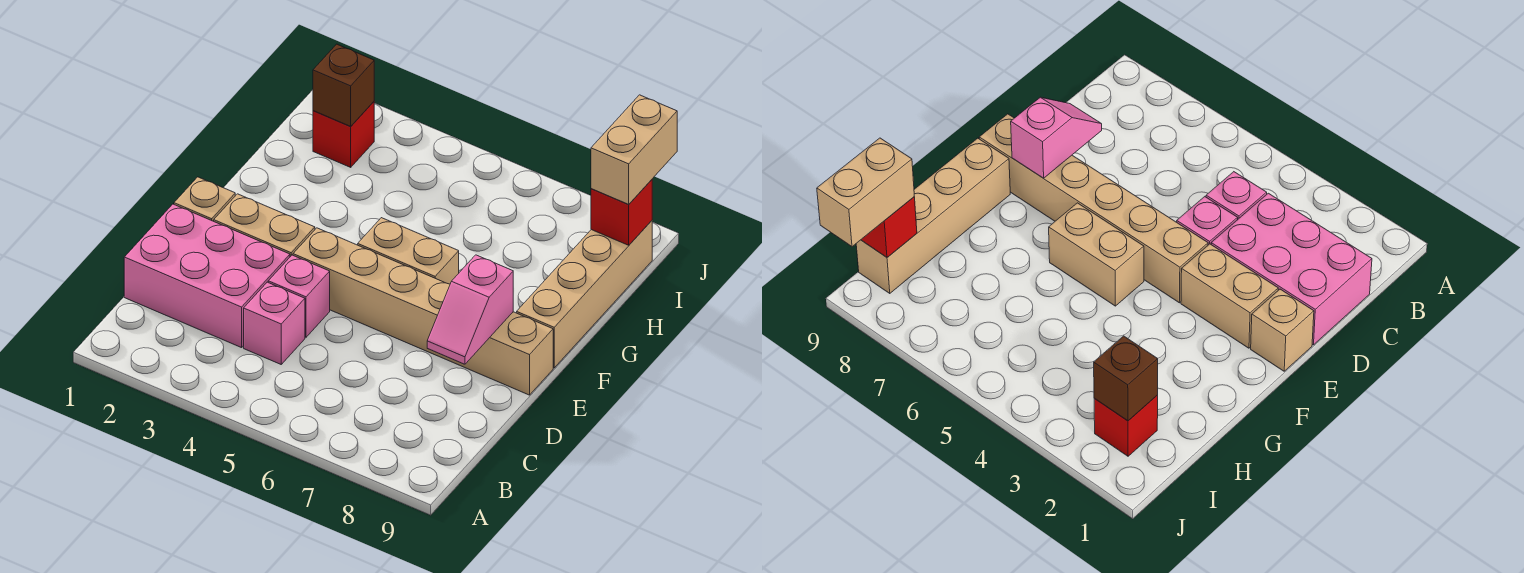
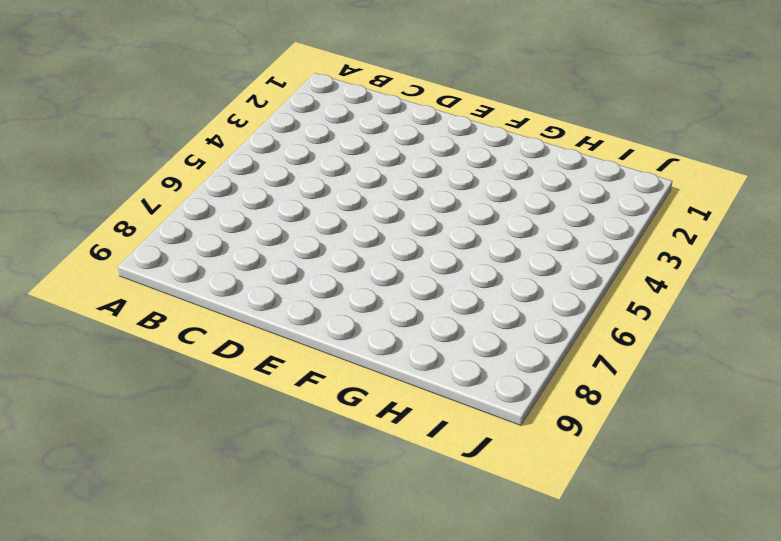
none -> pink brick C1:D3 level 1
none -> pink brick C4 level 1
none -> pink brick D4 level 1

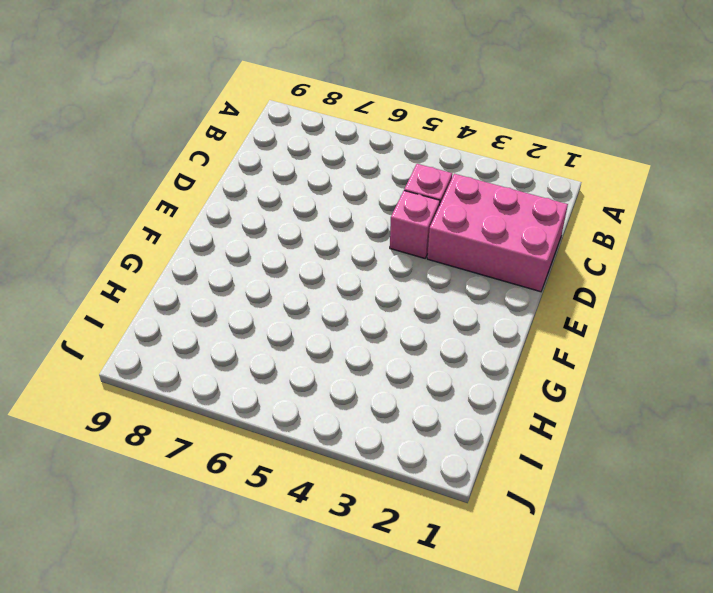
none -> tan brick E1 level 1
none -> tan brick E2:E3 level 1
none -> tan brick E4:E9 level 1

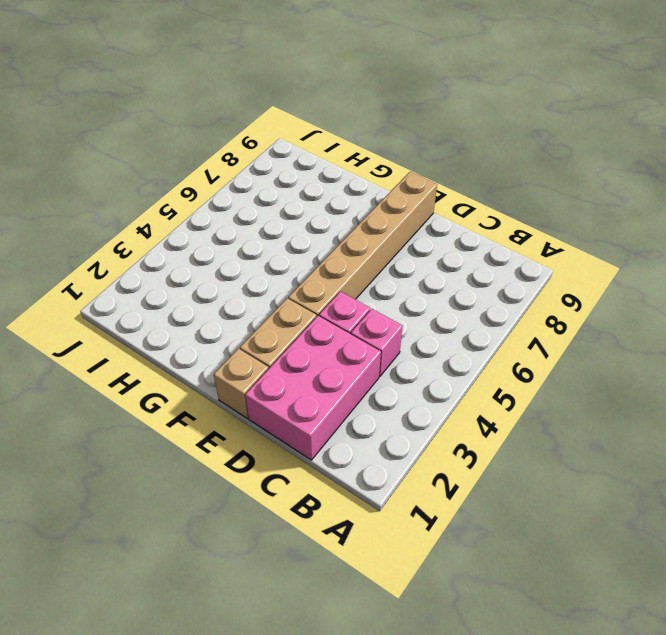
none -> tan brick F5:F6 level 1
none -> tan brick F9:I9 level 1
none -> red brick I2 level 1

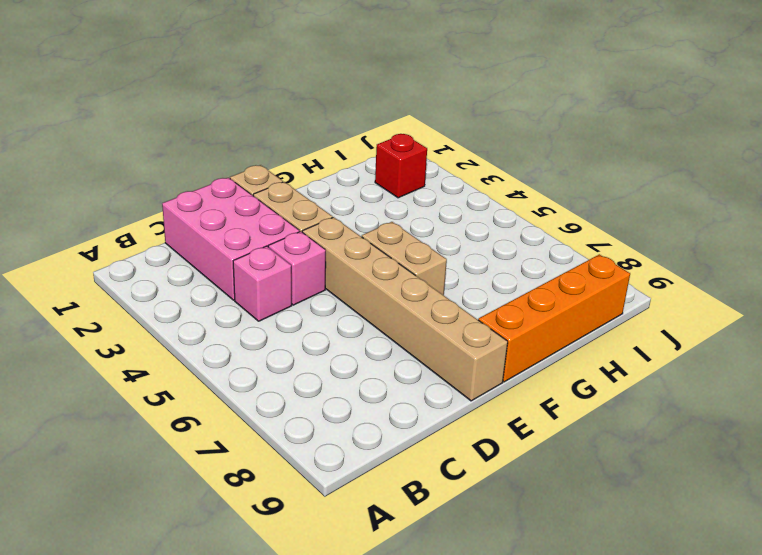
orange brick F9:I9 level 1 -> tan brick F9:I9 level 1
none -> pink slope D8:E8 level 2 top E
none -> brown brick I2 level 2
none -> red brick I9 level 2

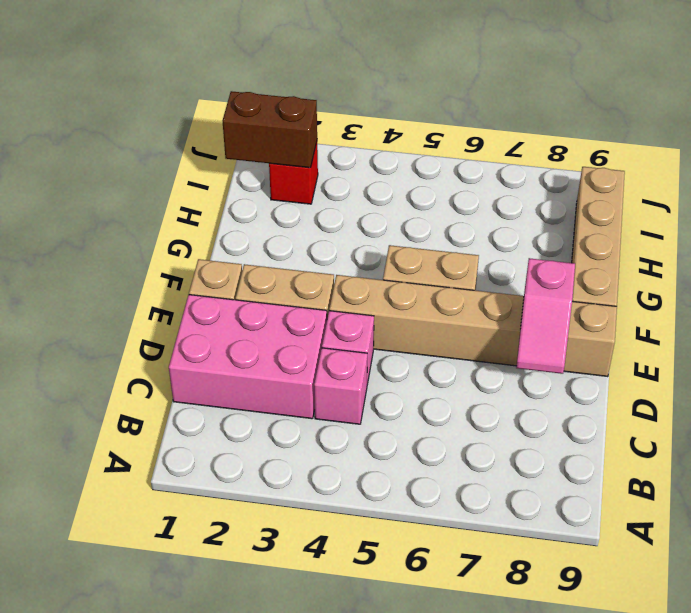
brown brick I1:I2 level 2 -> brown brick I2 level 2
none -> red brick I9 level 2
none -> tan brick I9:J9 level 3

